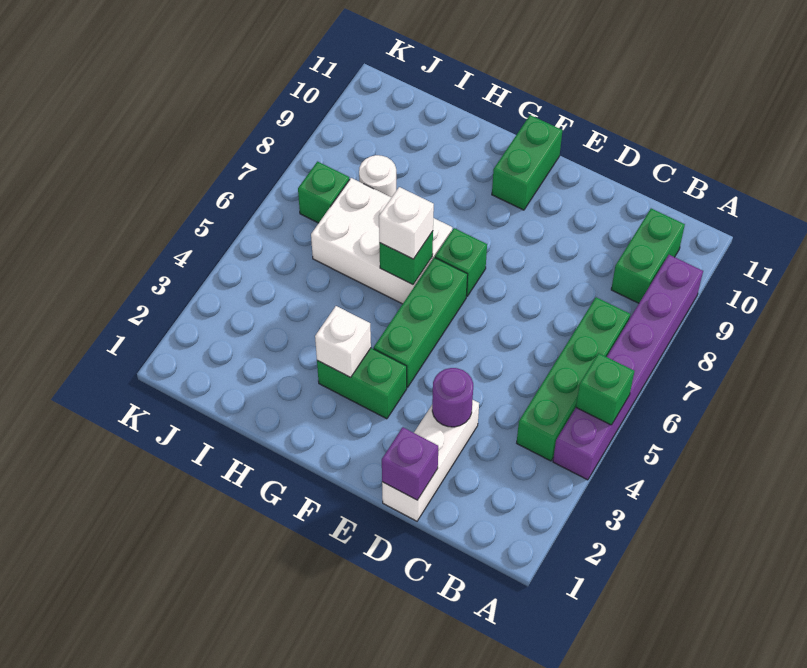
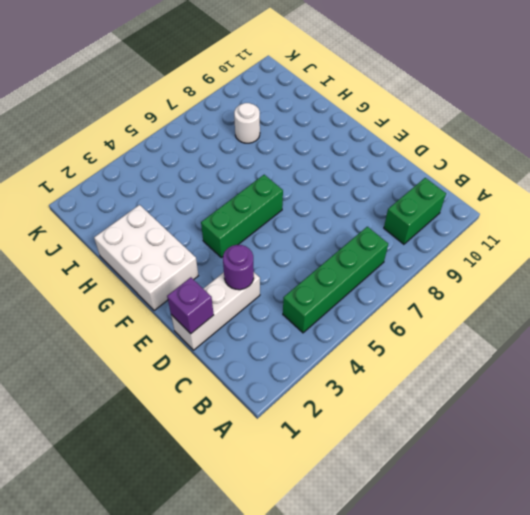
white brick F1:H2 level 1 -> white brick G6:I7 level 1
none -> purple brick A4:A9 level 1
none -> green brick F3:G3 level 1
none -> green brick F7 level 1

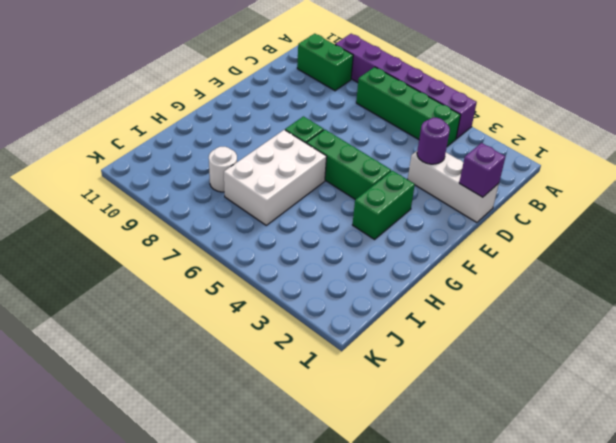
none -> green brick F10:F11 level 1
none -> green brick J7 level 1
none -> green brick A5 level 2

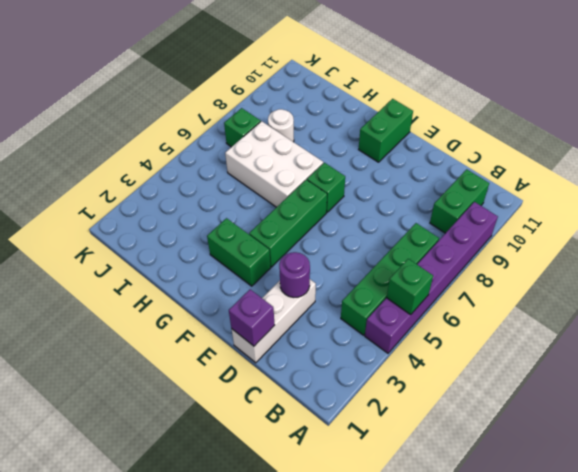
none -> white brick G3 level 2
none -> green brick G6 level 2
none -> white brick G6 level 3

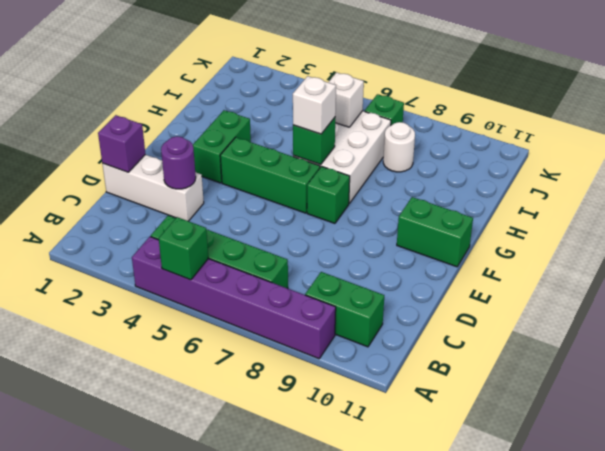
white brick I6 level 2 -> white brick G3 level 2

